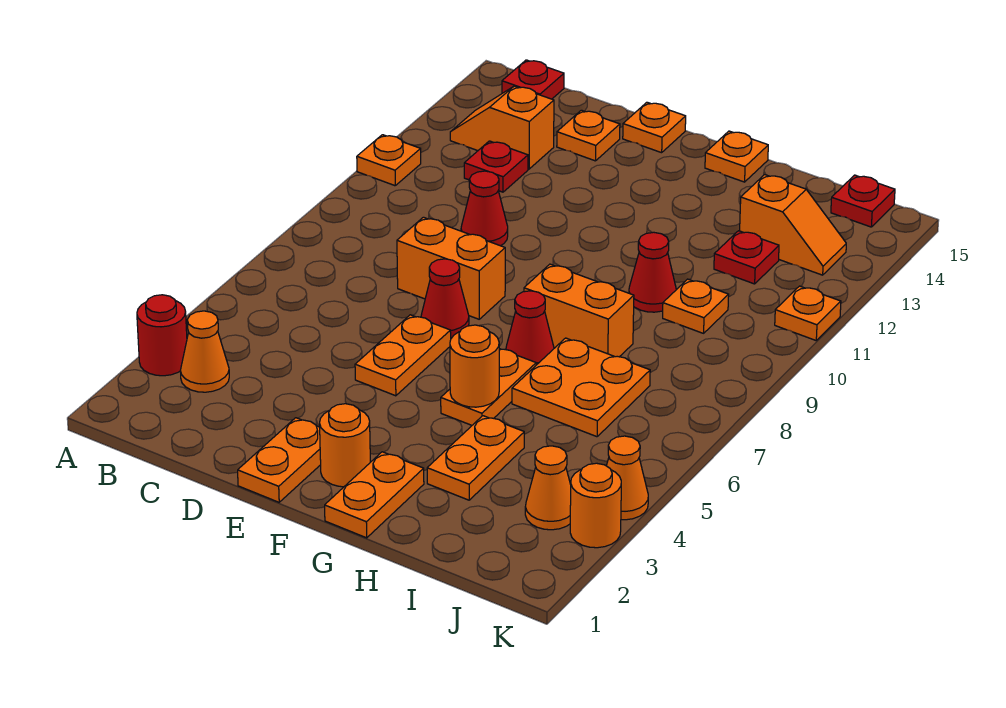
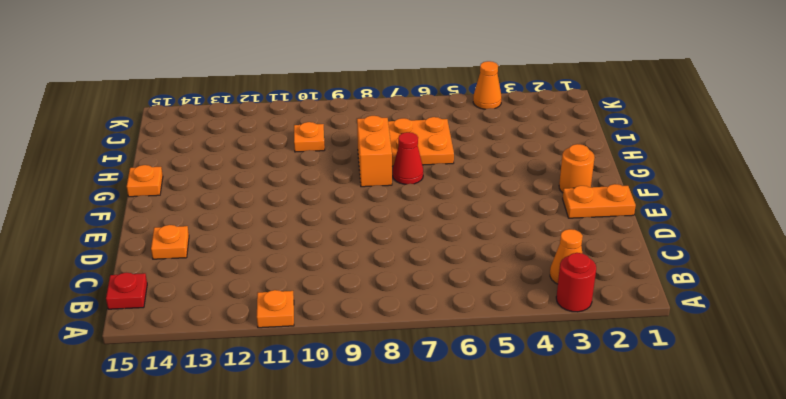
none -> orange slope B13:C13 level 1 top C
none -> red plate C12 level 1
none -> orange brick D8:E8 level 1
none -> red cone D10 level 1

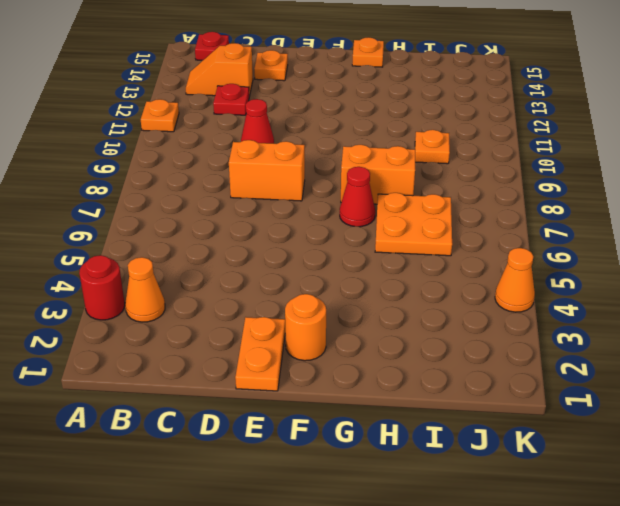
none -> orange plate E5:E6 level 1
none -> red cone E7 level 1
none -> orange plate E15 level 1
none -> orange plate G1:G2 level 1

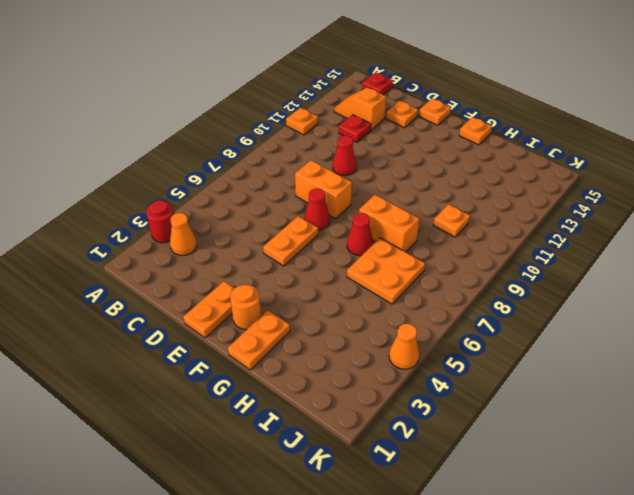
none -> orange plate G5:G6 level 1
none -> orange plate H3:H4 level 1
none -> red cone H10 level 1
none -> red plate I12 level 1

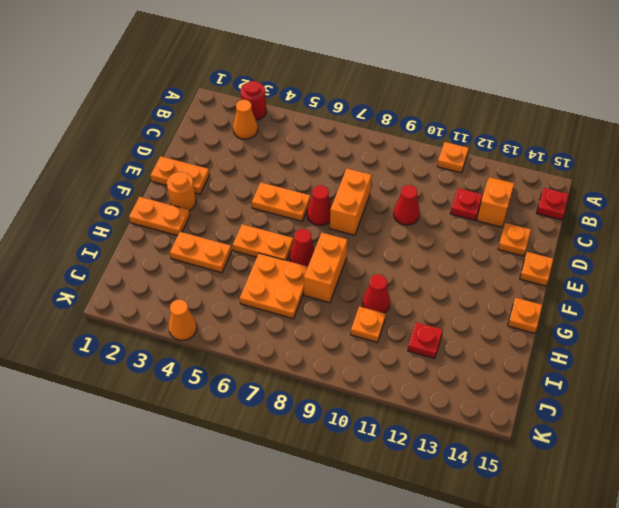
none -> orange slope I13:J13 level 1 top I
none -> orange cone J3 level 1
none -> red plate J15 level 1
none -> orange round brick K3 level 1

